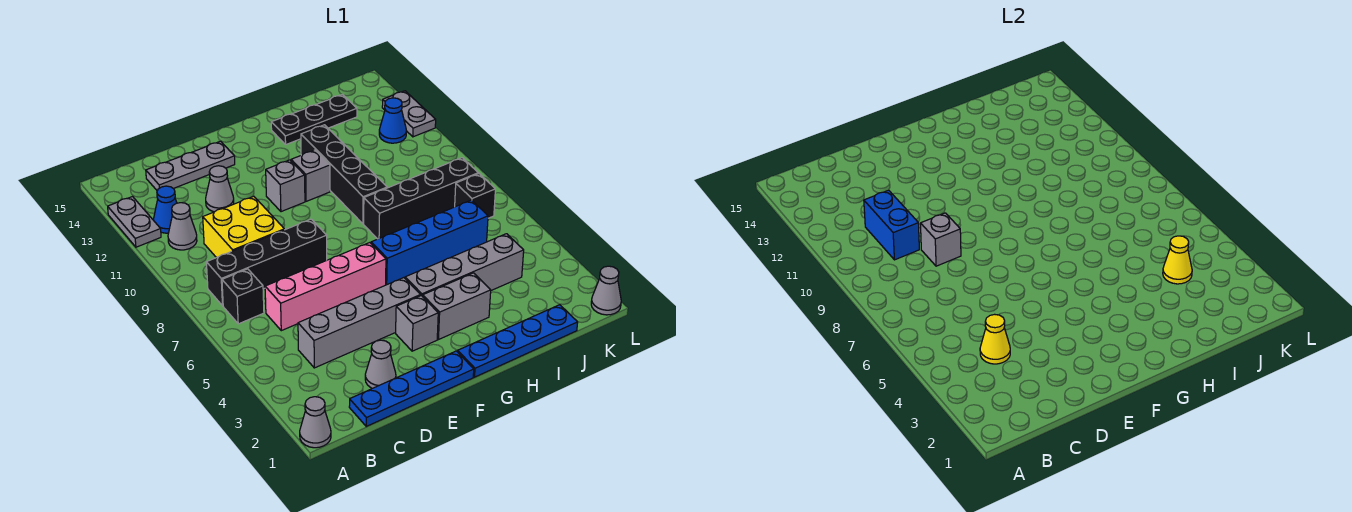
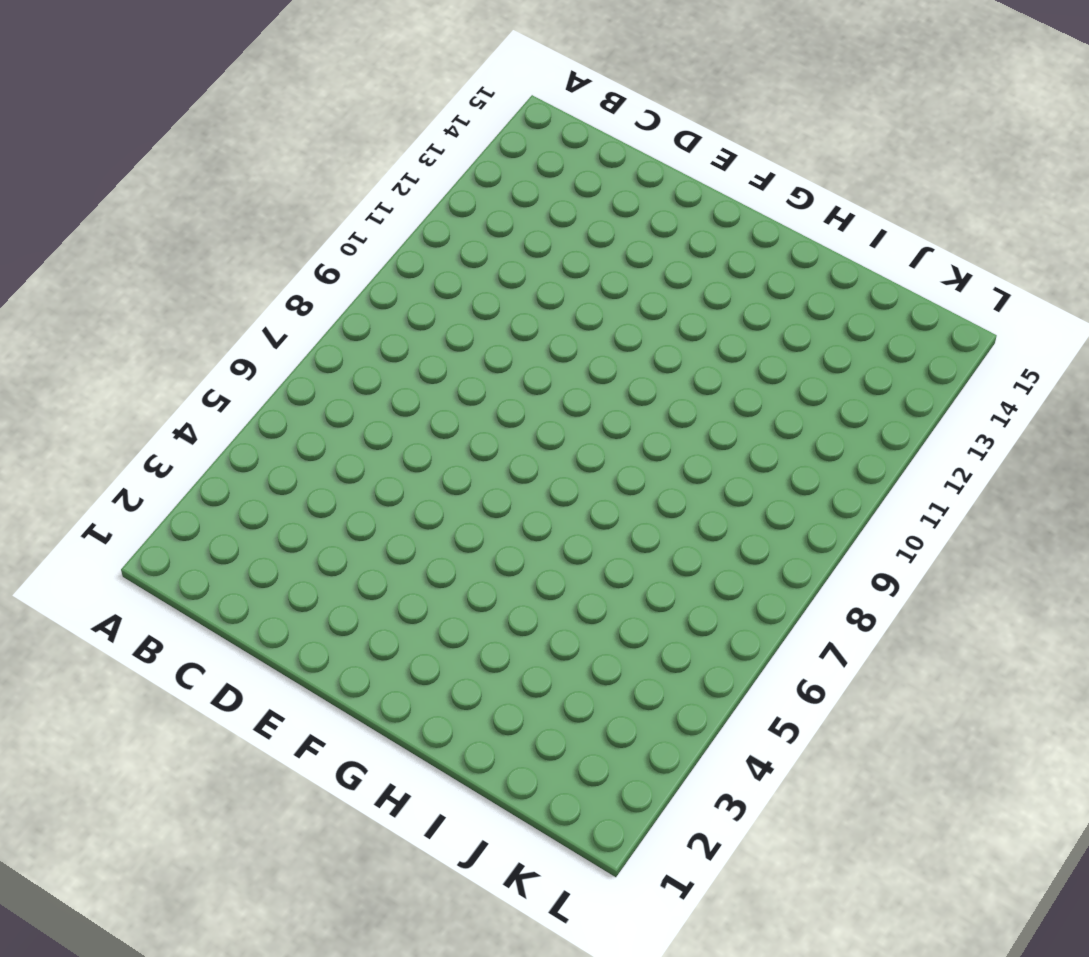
none -> grey cone A1 level 1
none -> grey plate A12:A13 level 1
none -> black brick B7 level 1
none -> black brick B8:E8 level 1

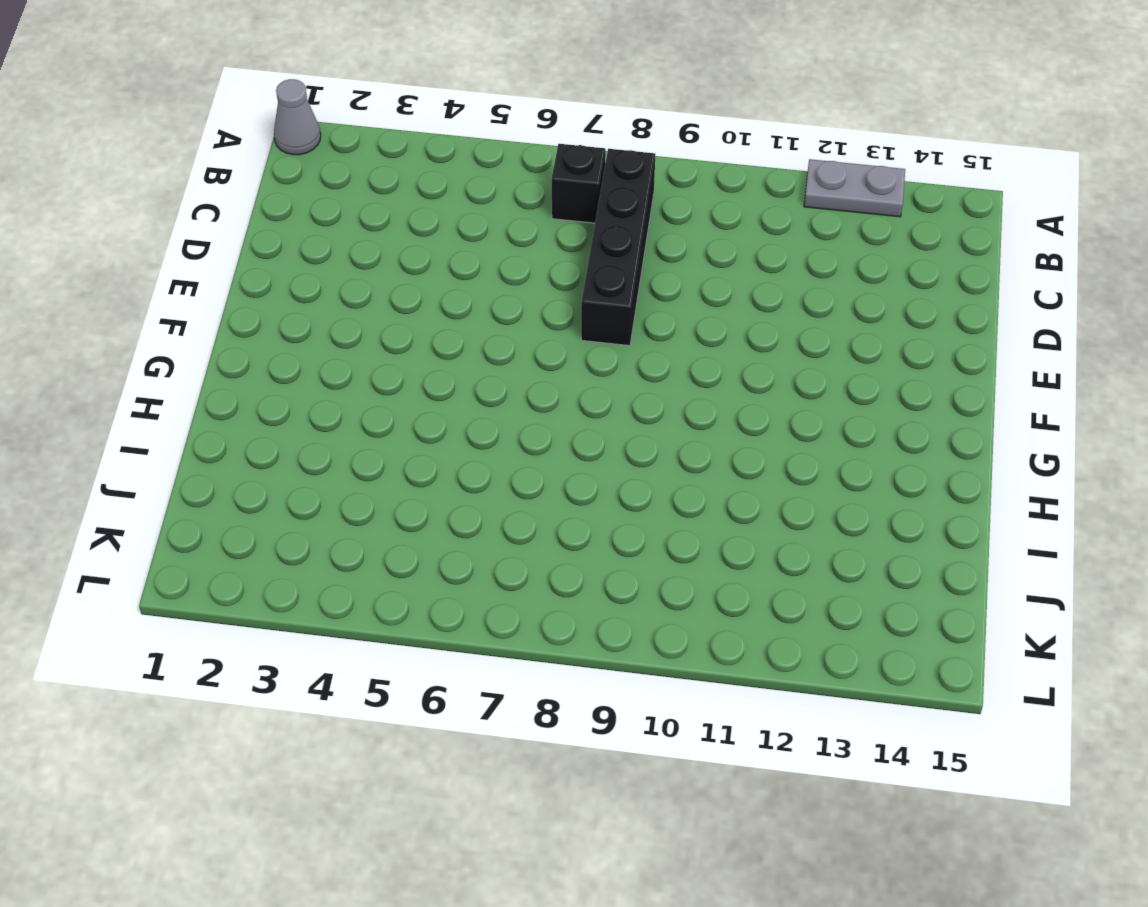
none -> grey cone B11 level 1
none -> blue cone B12 level 1
none -> blue plate C1:F1 level 1
none -> grey brick C4:F4 level 1

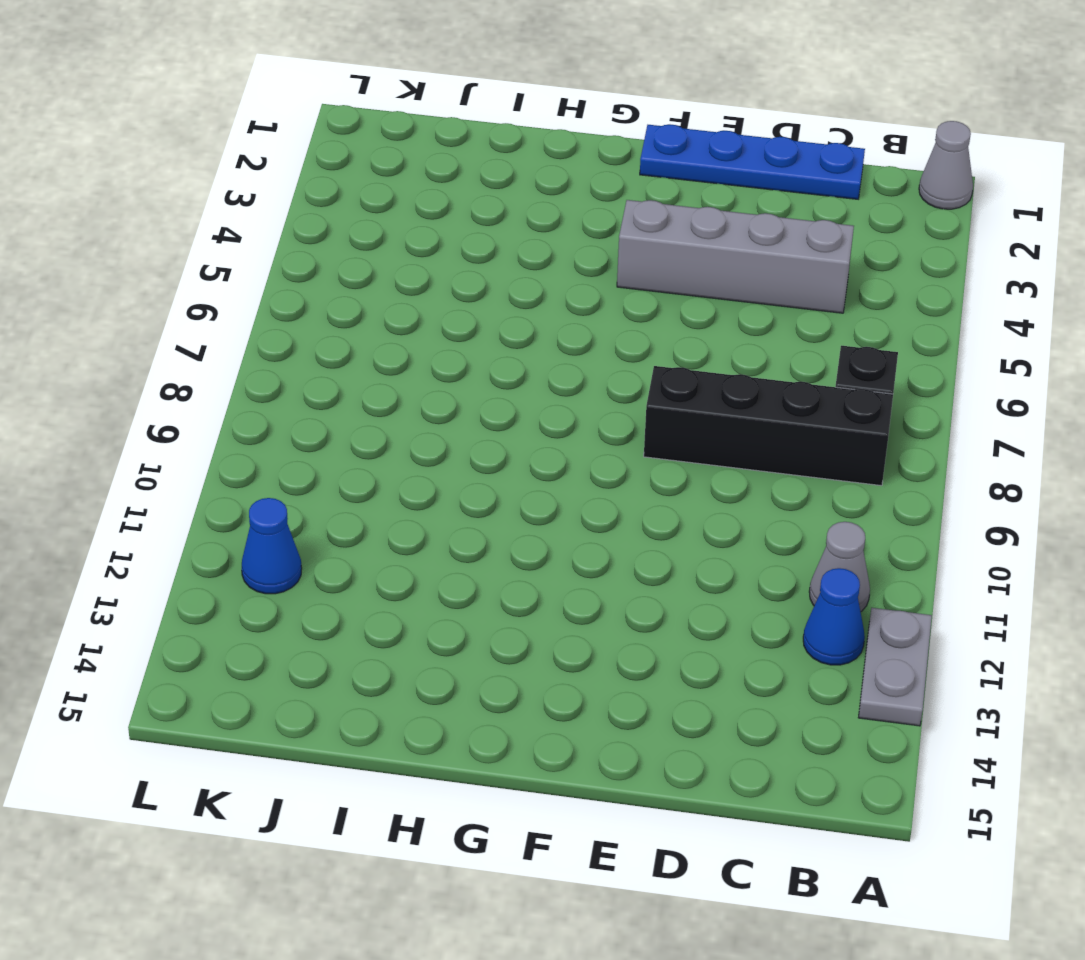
none -> pink brick C6:F6 level 1
none -> yellow brick C9:D10 level 1
none -> grey plate C14:E14 level 1
none -> grey cone D2 level 1

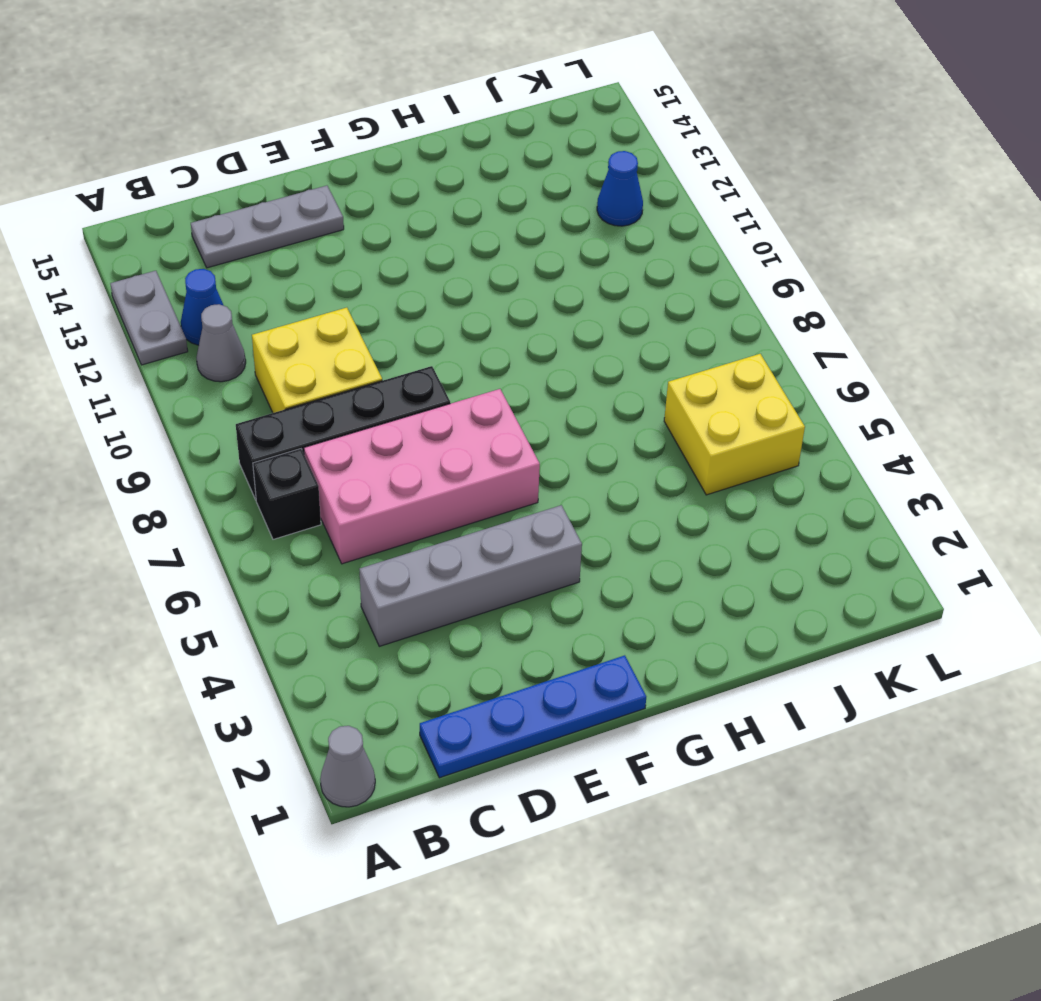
pink brick C6:F7 level 1 -> pink brick C6:F6 level 1
yellow brick J5:K6 level 1 -> blue brick G6:J6 level 1
none -> grey cone D2 level 1
none -> grey cone D12 level 1
none -> grey brick F3 level 1
none -> grey brick F11 level 1

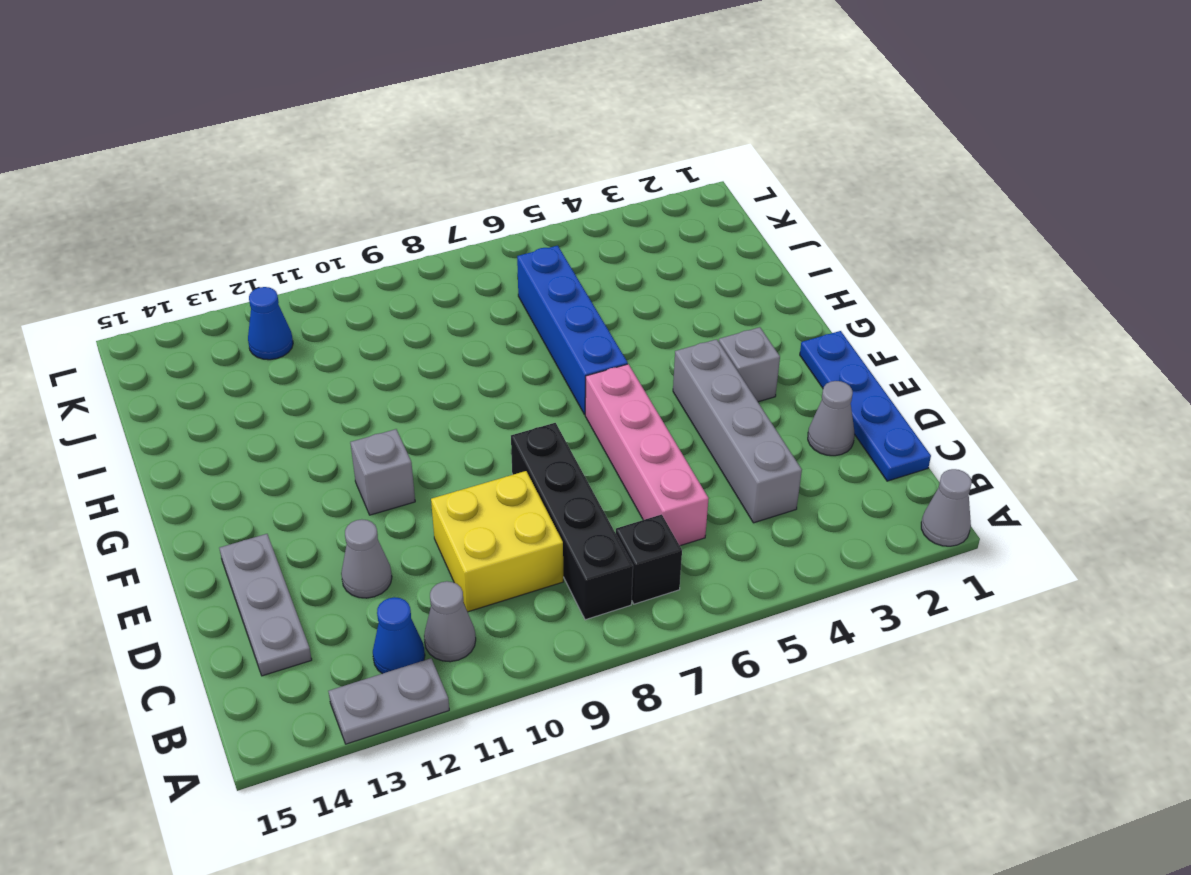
none -> blue plate G1:J1 level 1
none -> grey brick G3:H3 level 1
none -> grey brick G4:J4 level 1
none -> grey brick G11 level 1

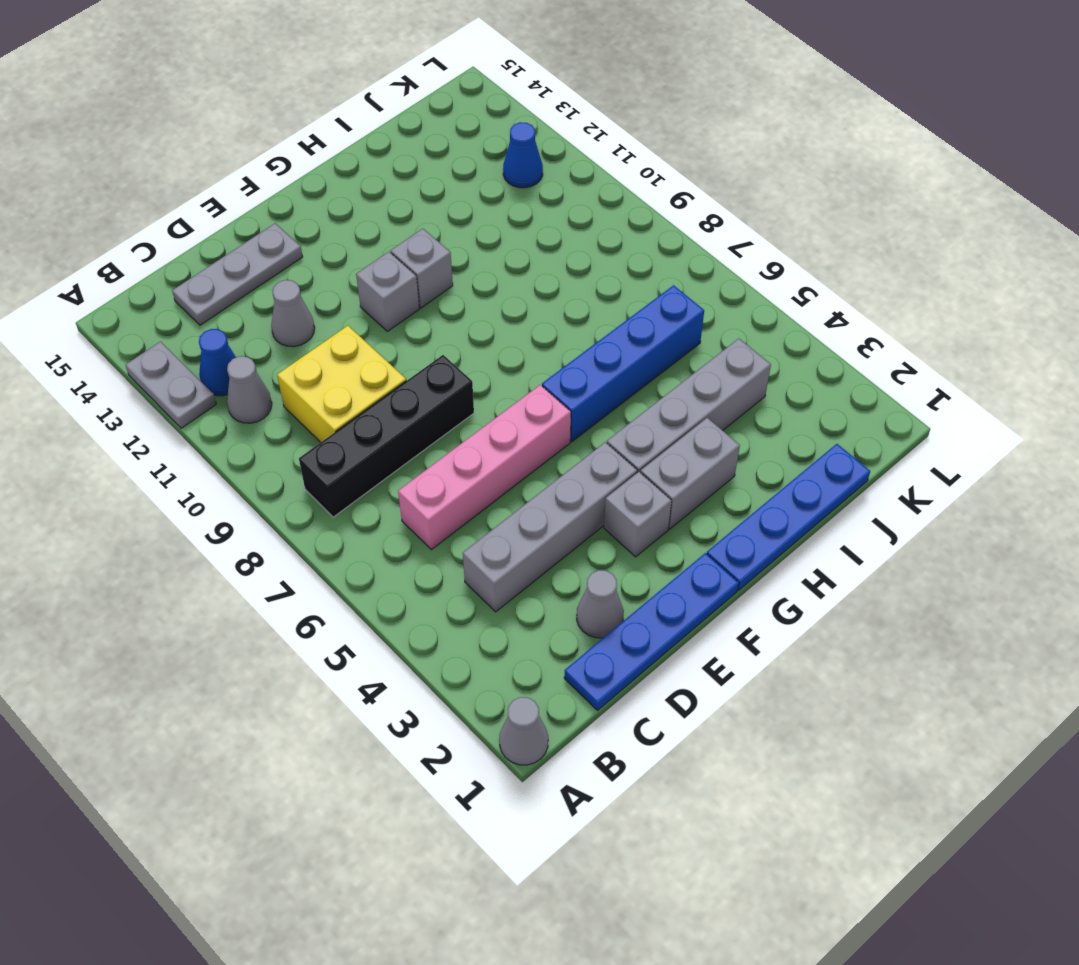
none -> black brick B7 level 1
none -> black brick H8:K8 level 1
none -> black brick H9:H12 level 1
none -> black plate H14:J14 level 1

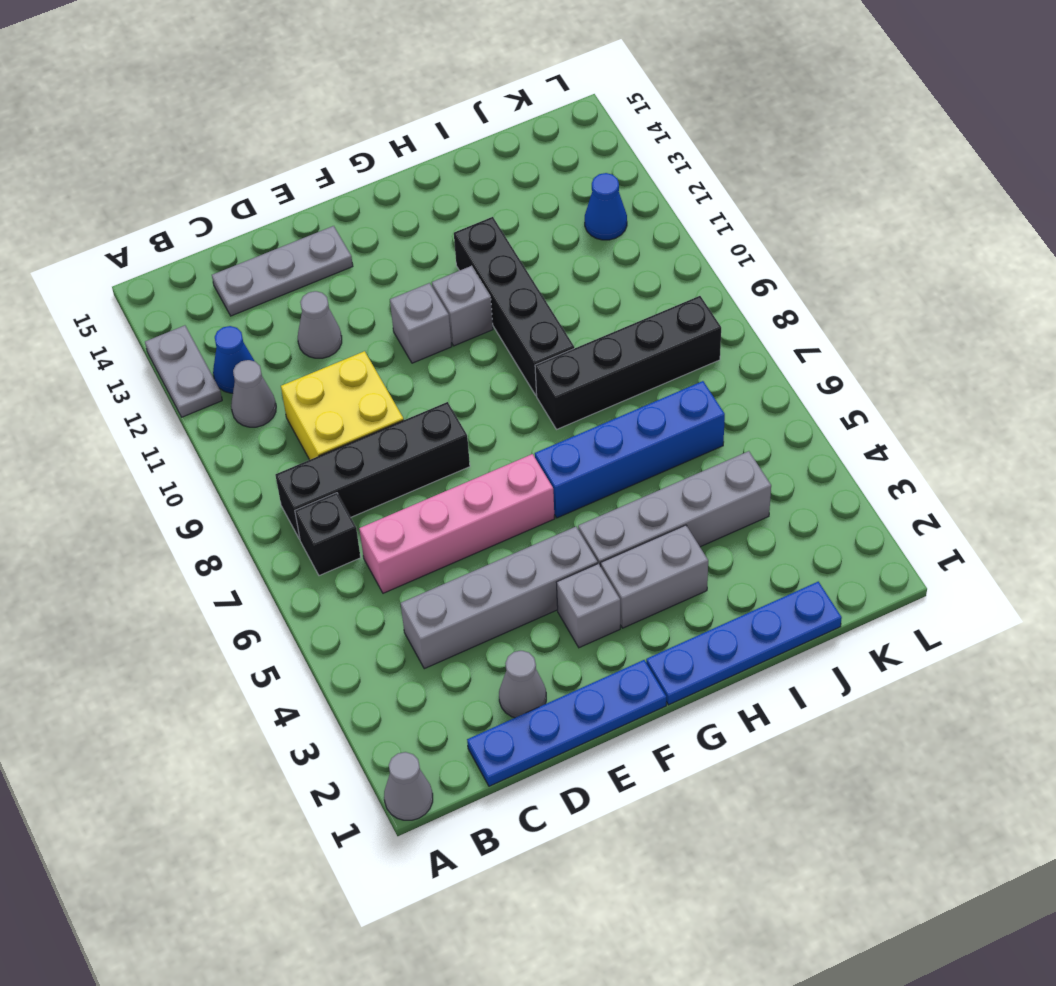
none -> black plate H14:J14 level 1
none -> black brick K7 level 1
none -> grey cone L1 level 1
none -> grey plate L12:L13 level 1

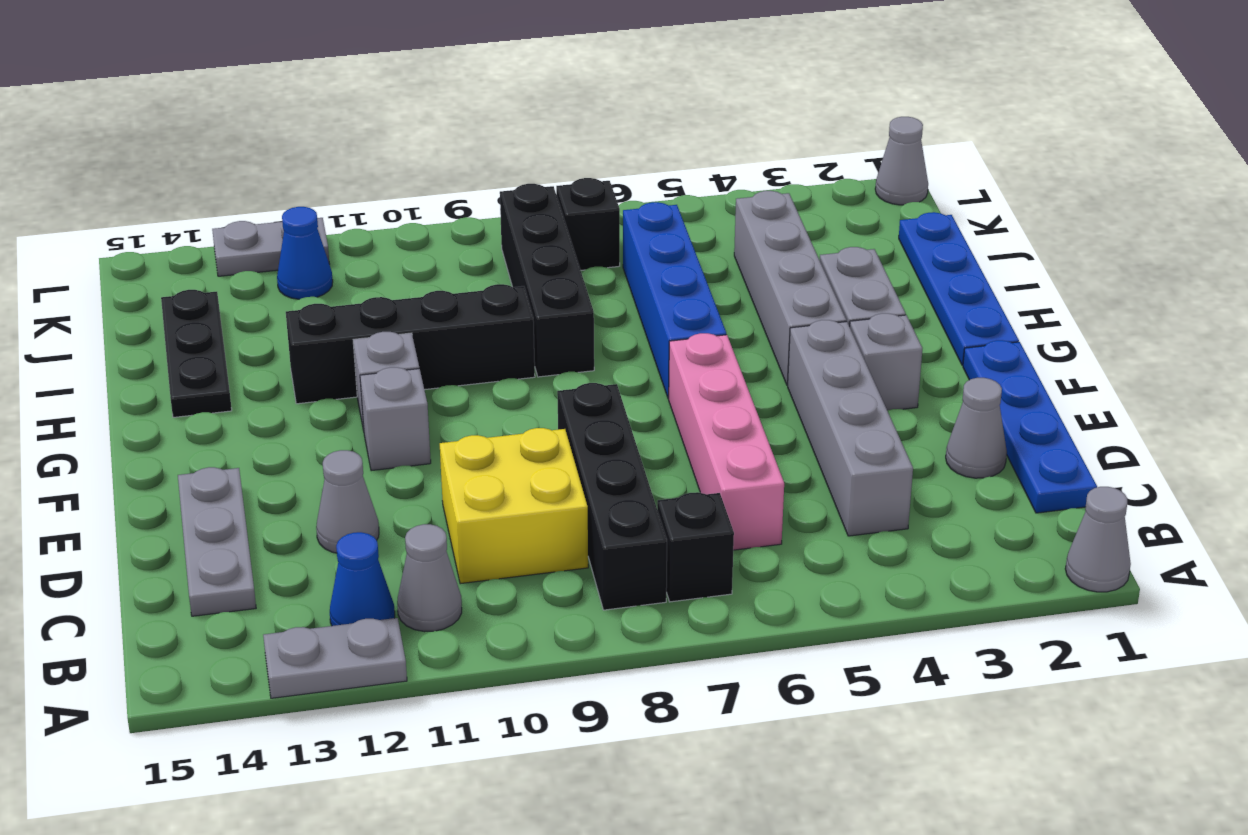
none -> yellow cone C4 level 2
none -> blue brick C10:C11 level 2
none -> grey brick D9 level 2
none -> yellow cone J4 level 2

